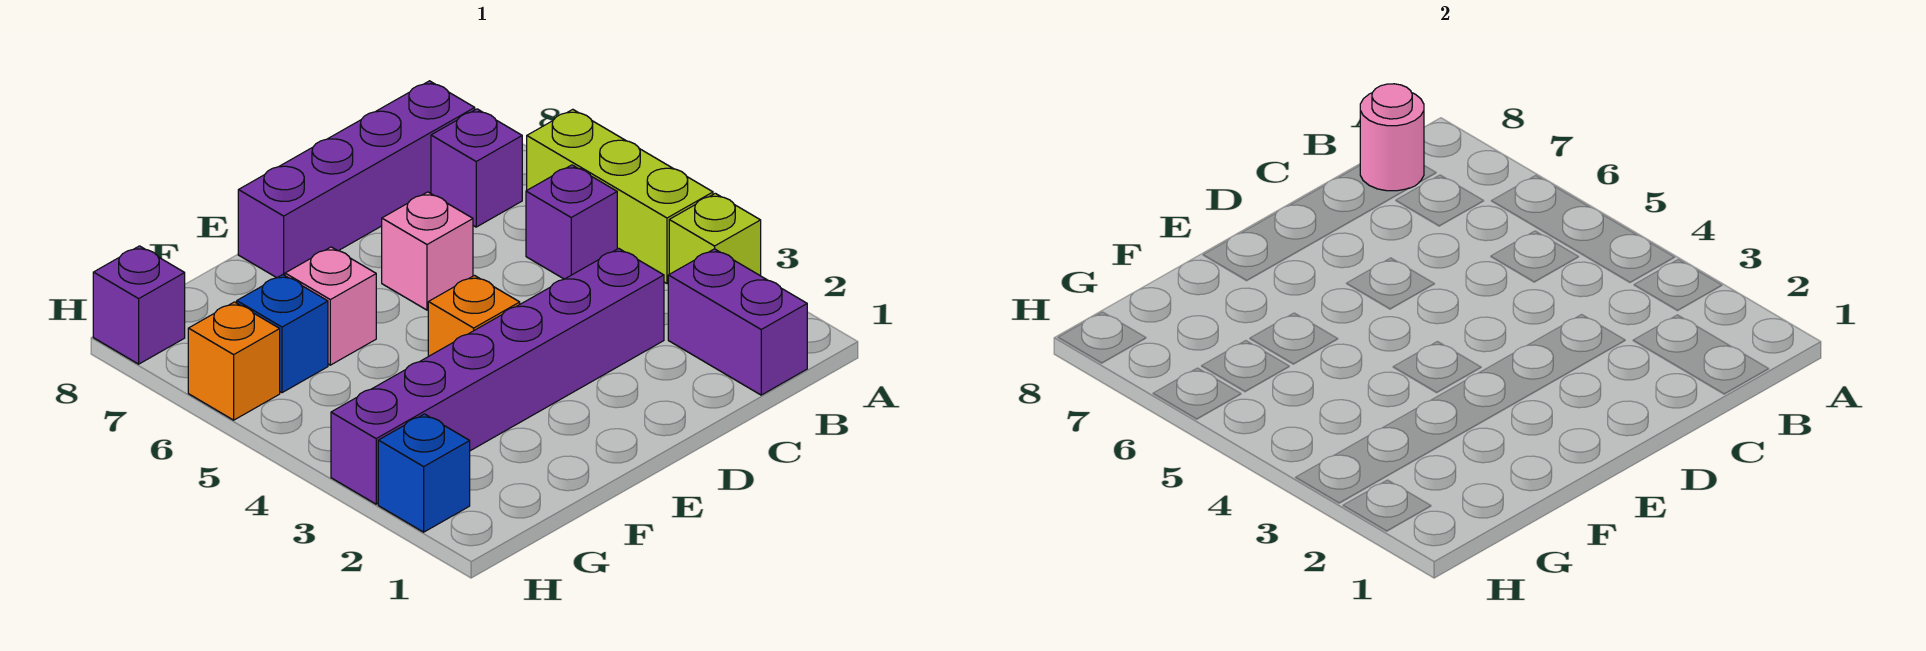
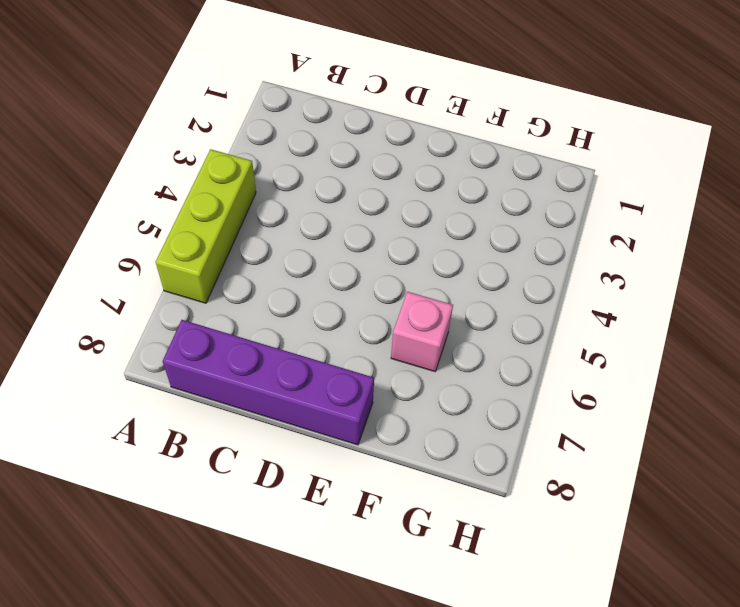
none -> lime brick A3 level 1
none -> purple brick B1:B2 level 1
none -> purple brick B5 level 1

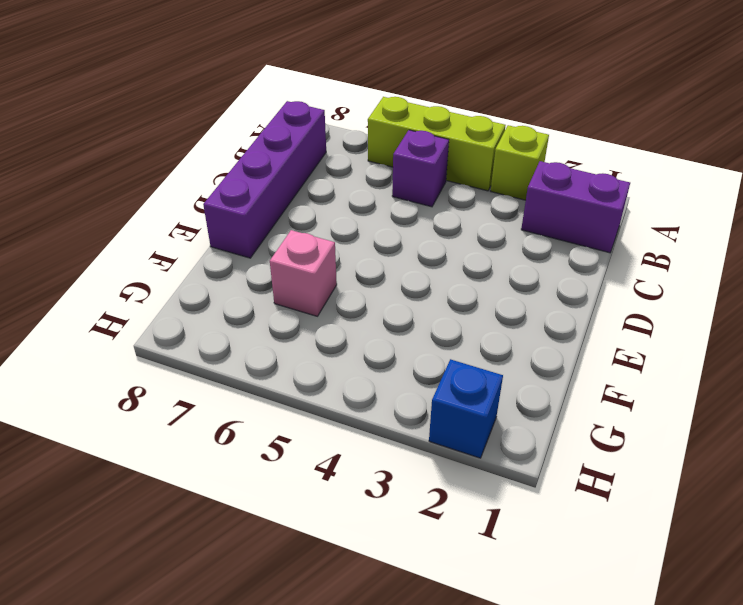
none -> purple brick B7 level 1
none -> purple brick C3:H3 level 1
none -> pink brick D6 level 1

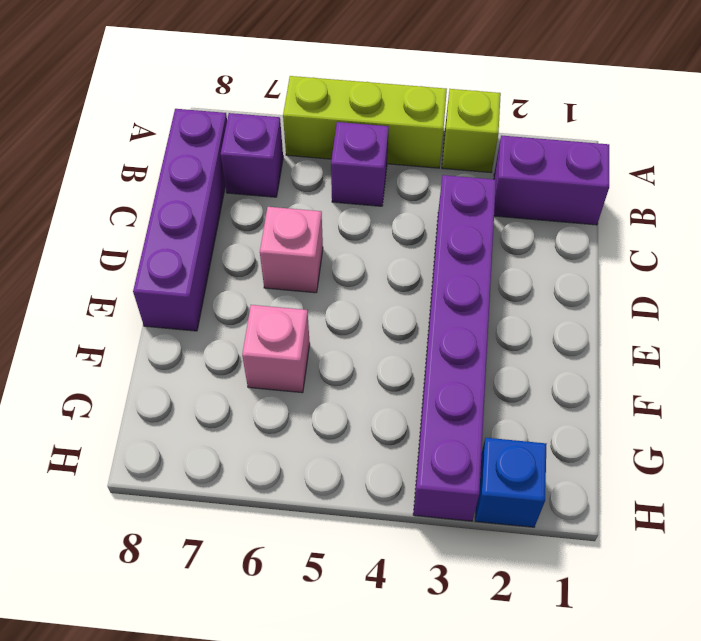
none -> orange brick E4 level 1
none -> blue brick G6 level 1
none -> orange brick H6 level 1

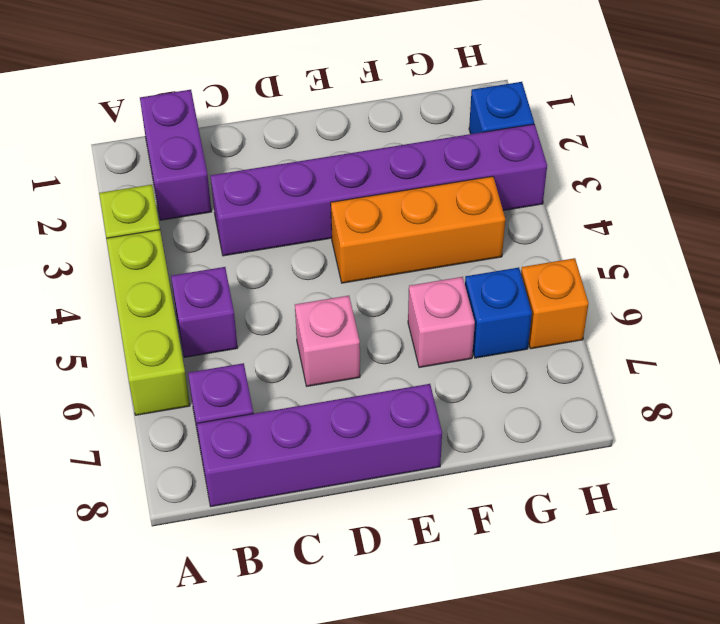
orange brick E4:G4 level 1 -> orange brick E4 level 1
none -> purple brick H8 level 1
none -> pink round brick B8 level 2

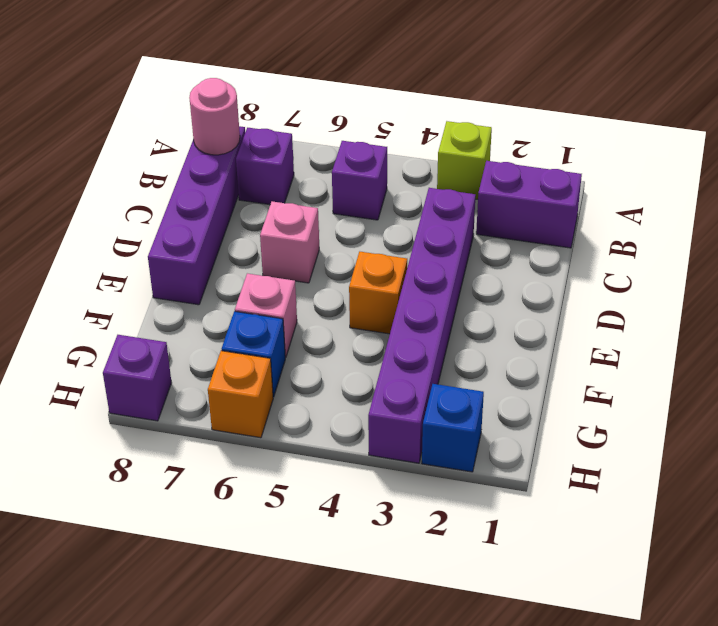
none -> lime brick A4:A6 level 1

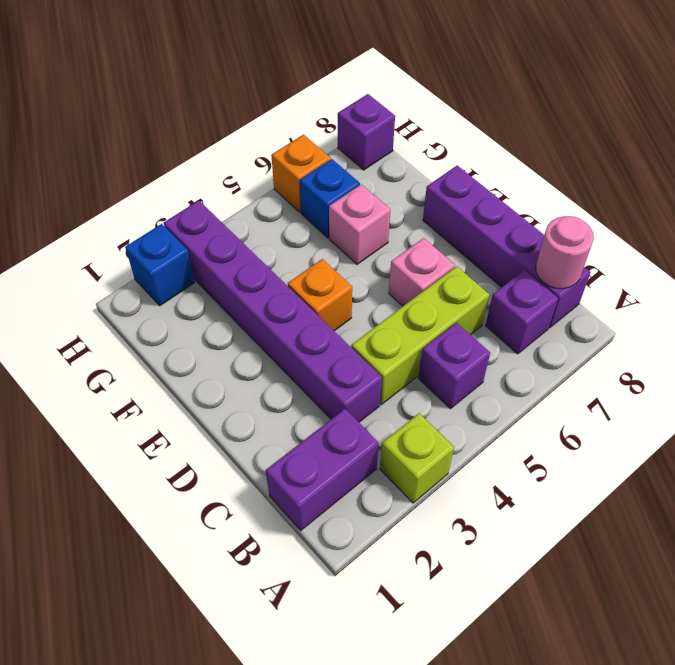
lime brick C4:C6 level 1 -> lime brick A4:A6 level 1

